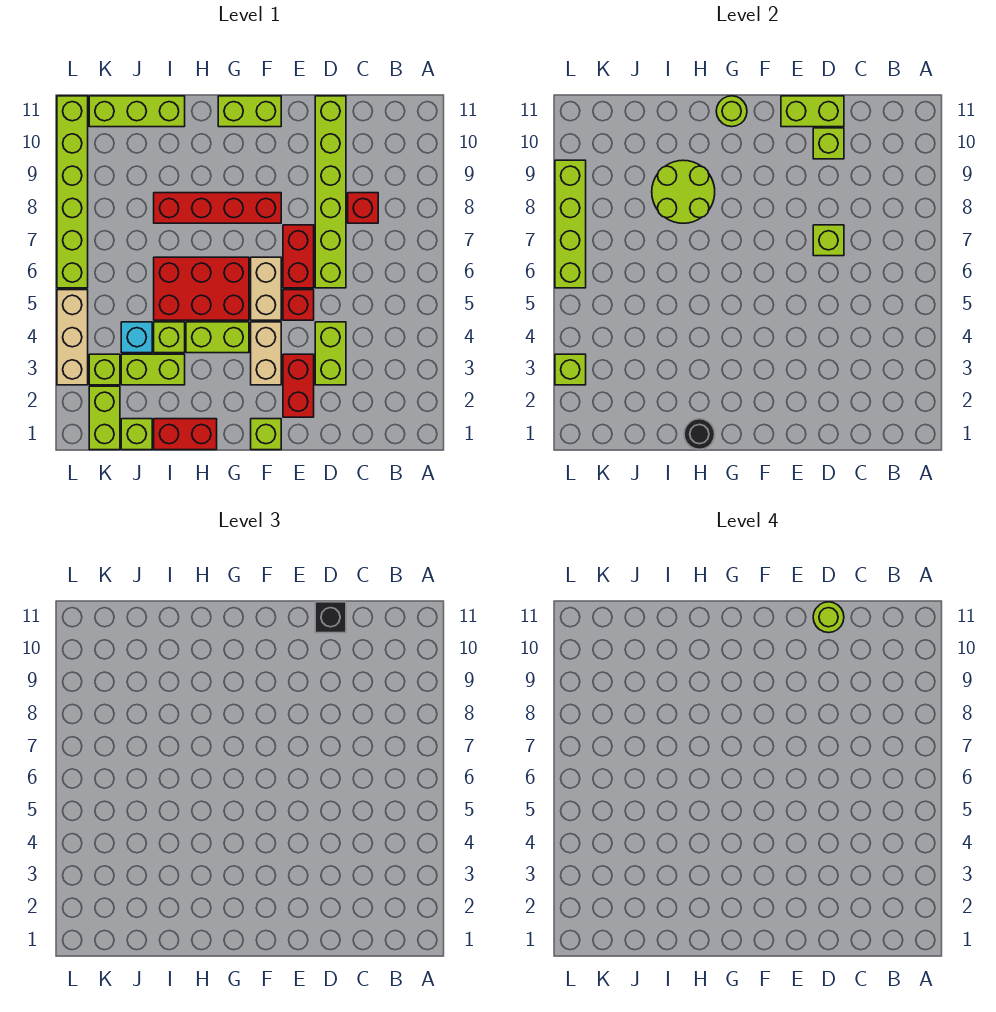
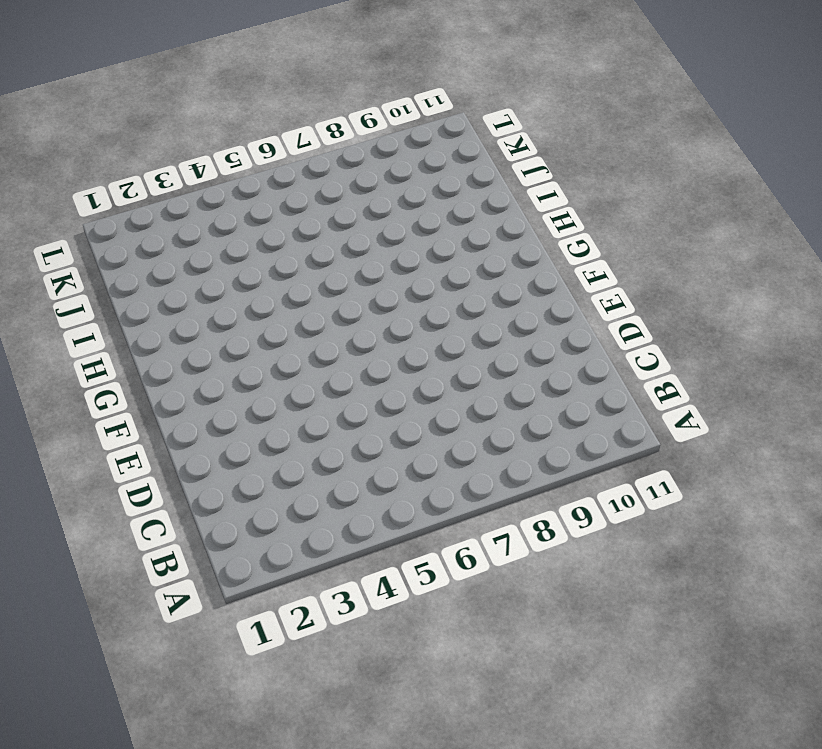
none -> red brick C8 level 1
none -> lime brick D3:D4 level 1
none -> lime brick D6:D11 level 1
none -> red brick E2:E3 level 1

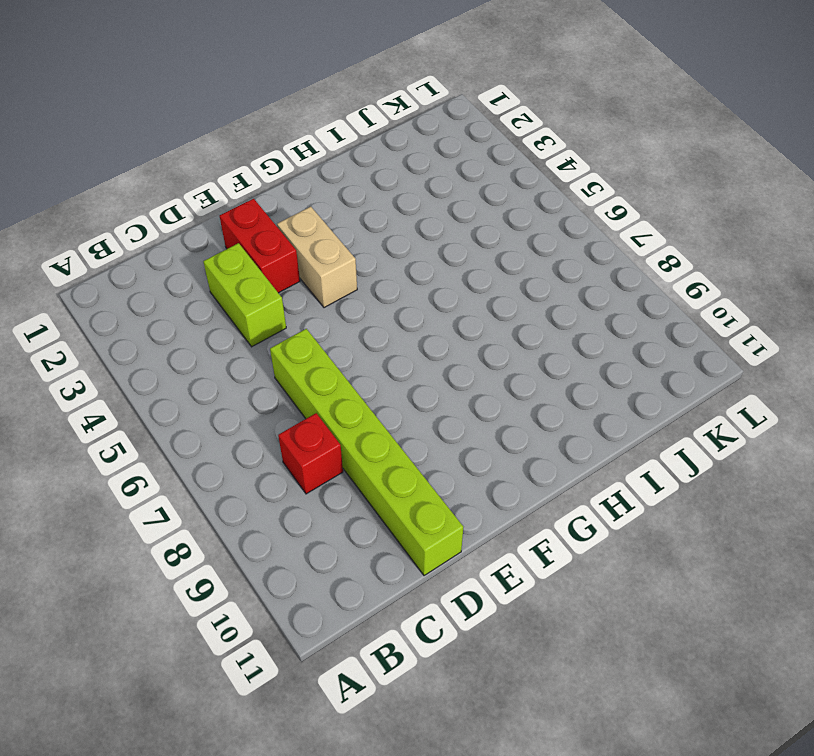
none -> red brick E5 level 1
none -> red brick E6:E7 level 1
none -> lime brick F1 level 1
none -> tan brick F5:F6 level 1

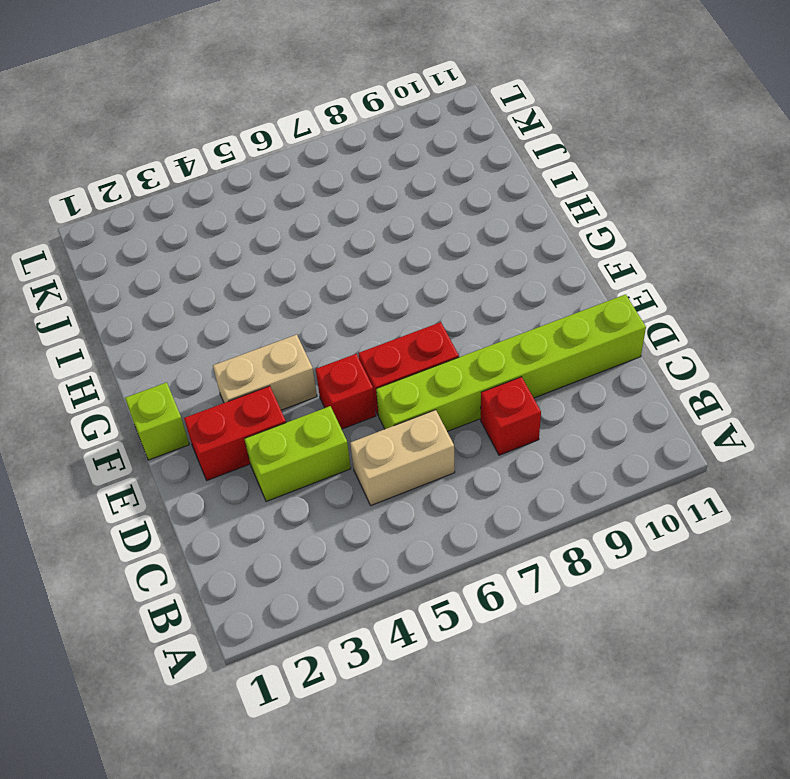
tan brick C5:C6 level 1 -> tan brick F5:F6 level 1
none -> red brick F8:I8 level 1
none -> lime brick F11:G11 level 1
none -> lime brick G4:H4 level 1
none -> red brick G5:I6 level 1

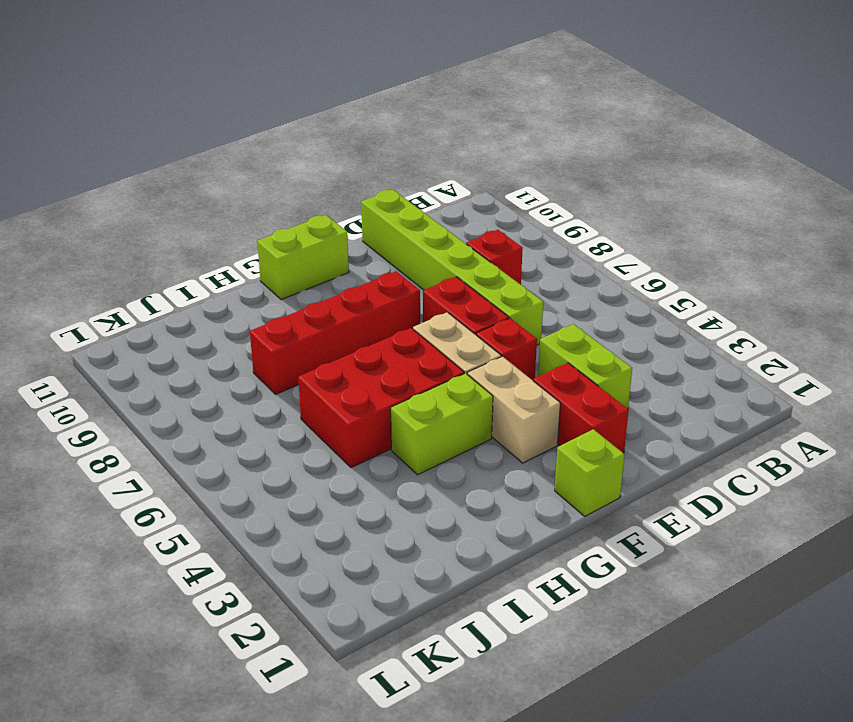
none -> red brick H1:I1 level 1
none -> lime brick I3:J3 level 1
none -> lime brick I4 level 1
none -> lime brick I11:K11 level 1

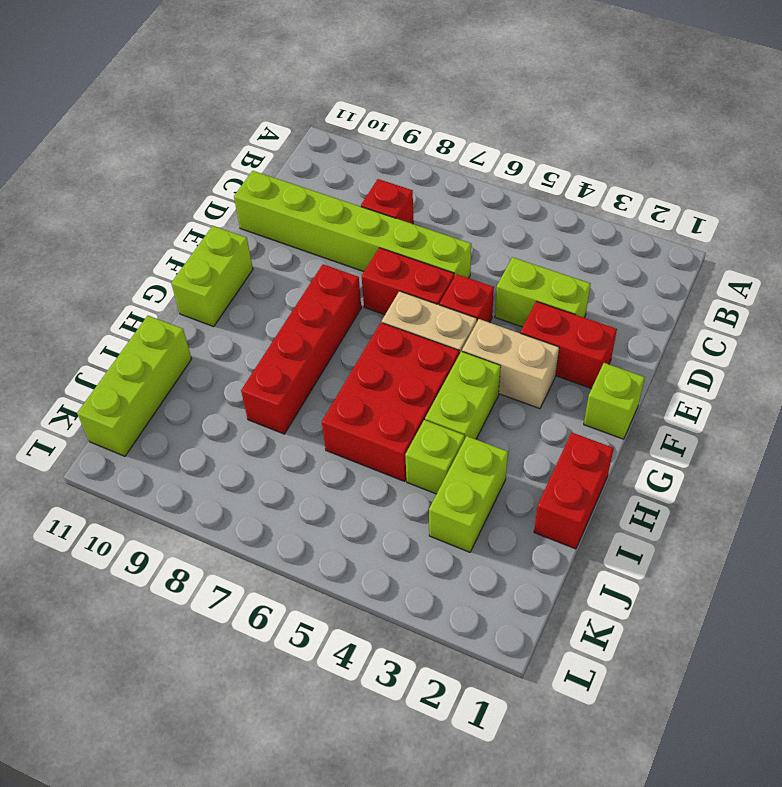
none -> lime brick J1 level 1
none -> cyan brick J4 level 1
none -> lime brick K1:K2 level 1
none -> lime brick K3 level 1

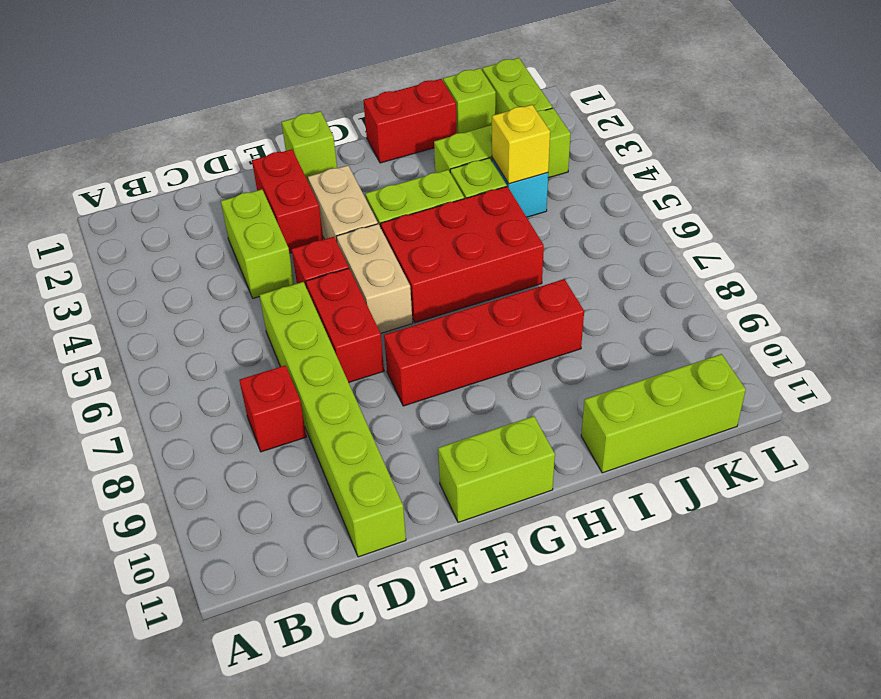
yellow brick J4 level 2 -> none
none -> tan brick L3:L5 level 1
none -> lime brick L6:L11 level 1
none -> lime brick D7 level 2
none -> lime brick D10 level 2

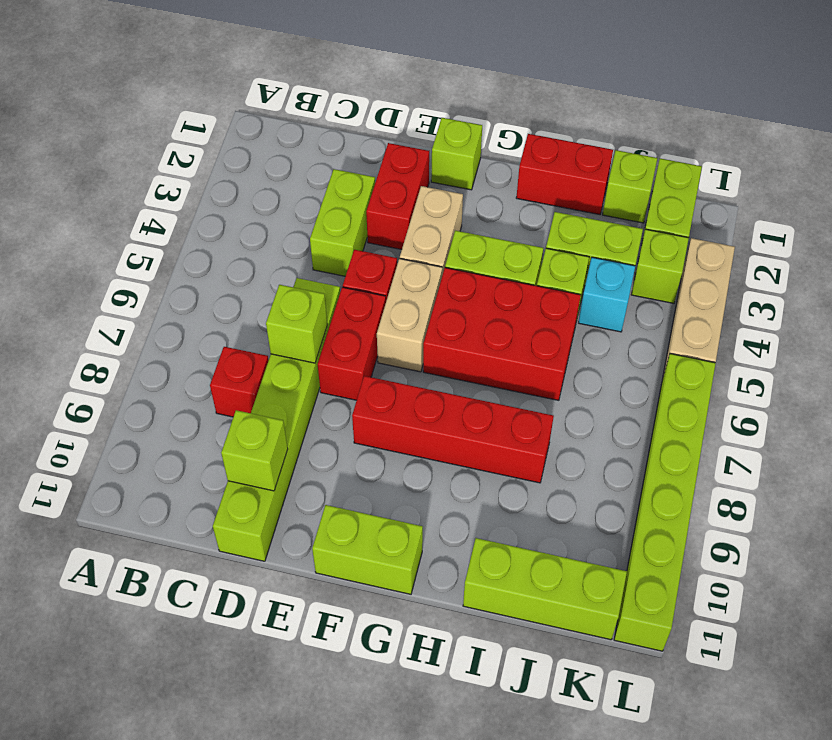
none -> lime brick D11:E11 level 2
none -> lime round brick G11 level 2
none -> black round brick H1 level 2
none -> lime round brick H8:I9 level 2

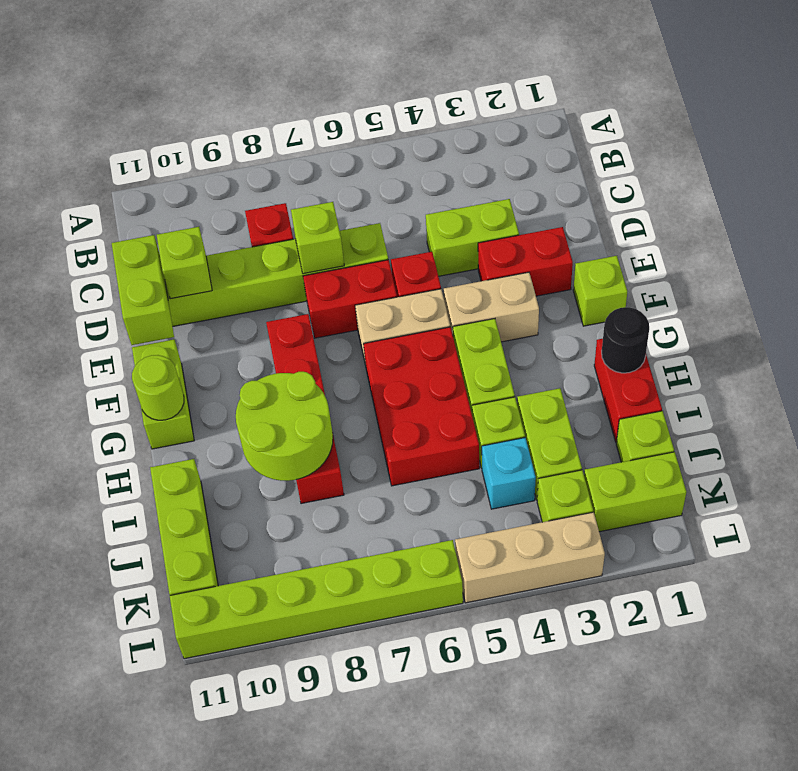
none -> lime brick L3 level 2
none -> lime brick L6:L9 level 2
none -> black brick D11 level 3
none -> lime round brick D11 level 4

